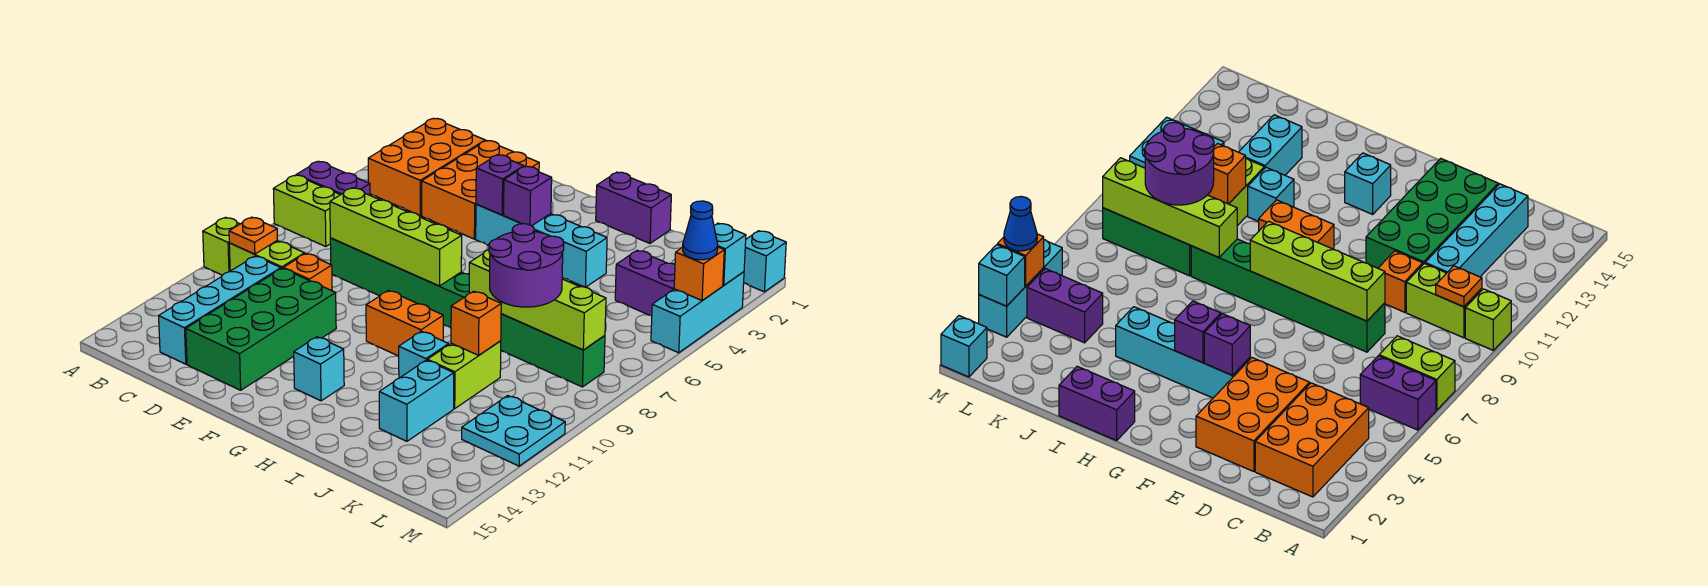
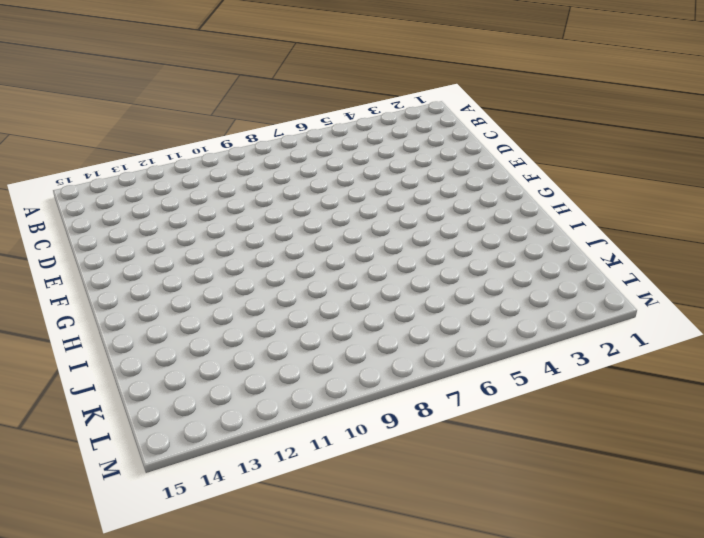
none -> purple brick A6:B6 level 1
none -> lime brick A7:B7 level 1
none -> lime brick A10 level 1
none -> orange brick B2:C4 level 1

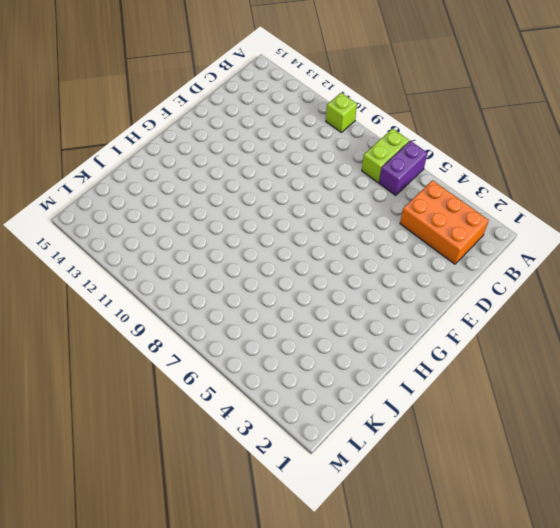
none -> lime brick B10:C10 level 1
none -> cyan brick C11:C14 level 1
none -> orange brick D2:E4 level 1
none -> green brick D8:I8 level 1

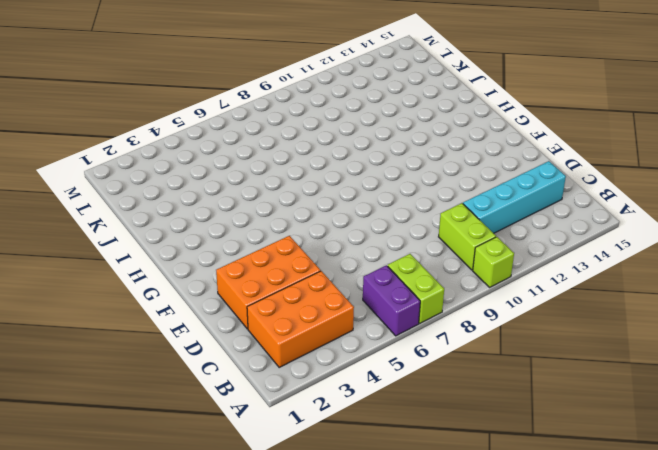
none -> green brick D8:I8 level 1
none -> orange brick D10 level 1
none -> green brick D11:E14 level 1
none -> cyan brick F4:I4 level 1

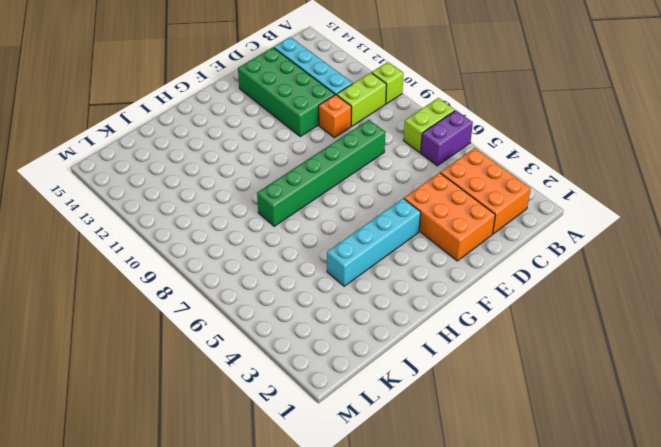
none -> orange brick G10:H10 level 1
none -> cyan brick G13 level 1
none -> purple brick H1:I1 level 1
none -> cyan brick I11 level 1

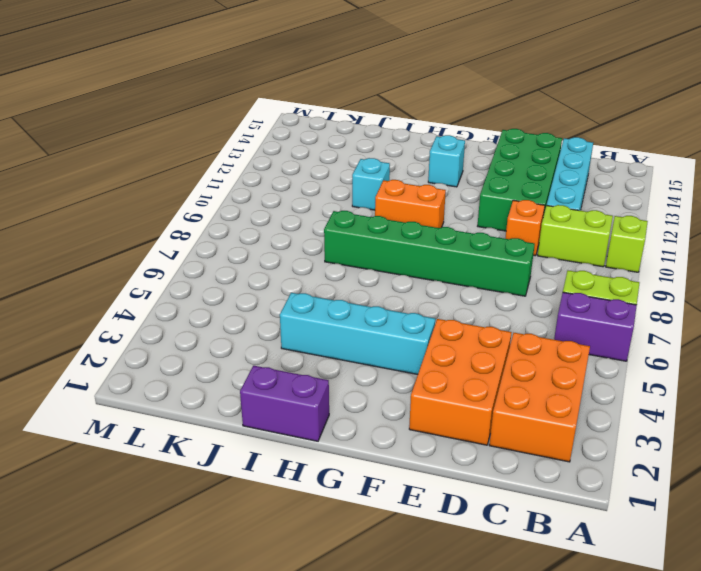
none -> green brick J8:L8 level 1
none -> lime brick J10:J11 level 1
none -> cyan brick J12:J13 level 1
none -> purple brick K4:L4 level 1

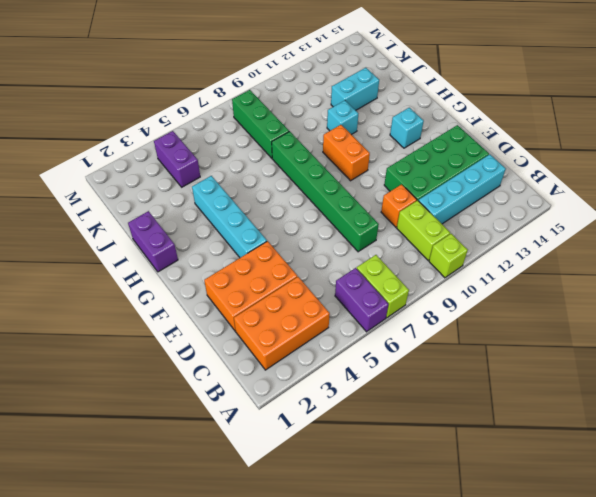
none -> lime brick J10:J11 level 1
none -> cyan plate L11:M12 level 1
none -> cyan brick M1 level 1
none -> cyan brick M3:M5 level 1

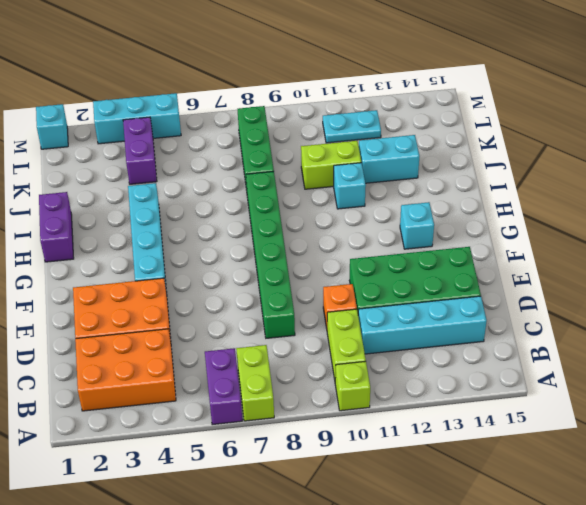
cyan plate L11:L12 level 1 -> cyan plate L11:M12 level 1
none -> orange brick G10:H10 level 1
none -> orange plate B10 level 2
none -> lime brick D8:G8 level 2
none -> purple brick F4 level 2

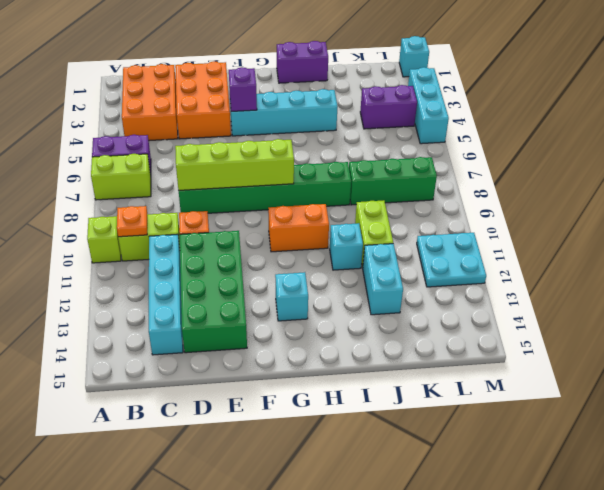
none -> purple brick G4 level 2
none -> lime brick I8:L8 level 2
none -> orange brick J10 level 2
none -> cyan brick M3 level 2

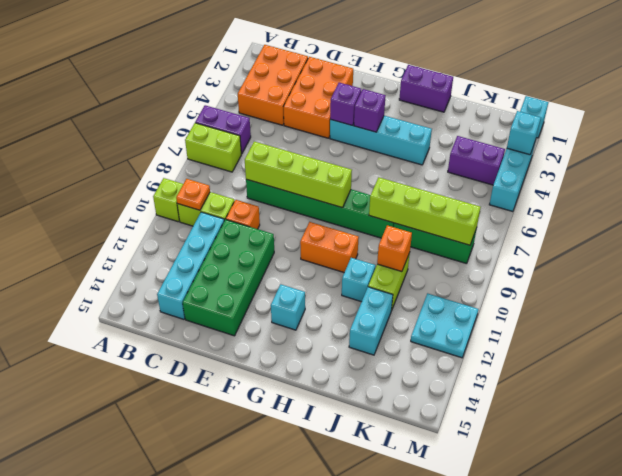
none -> orange brick M4 level 2
none -> purple round brick J8:K9 level 3
none -> blue cone M4 level 3

